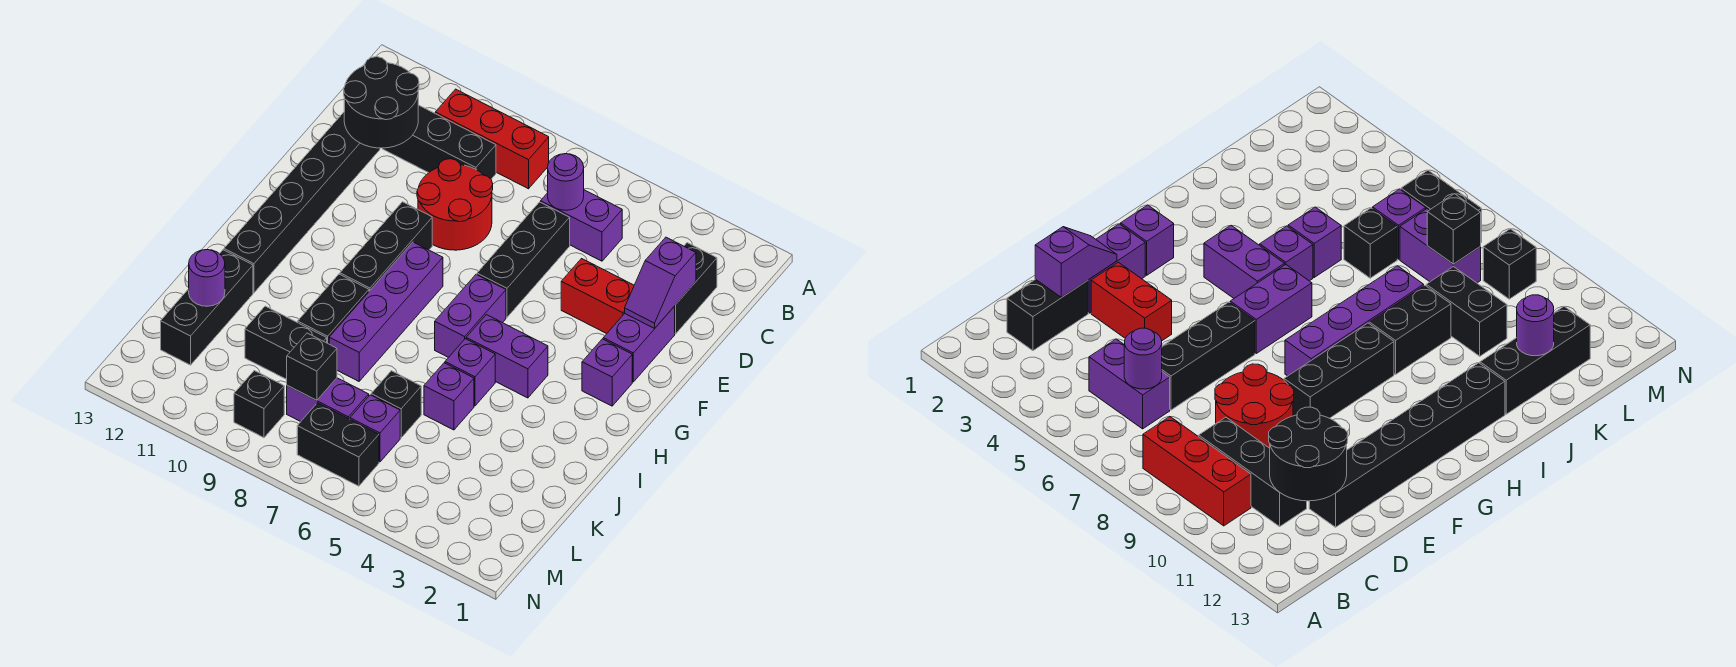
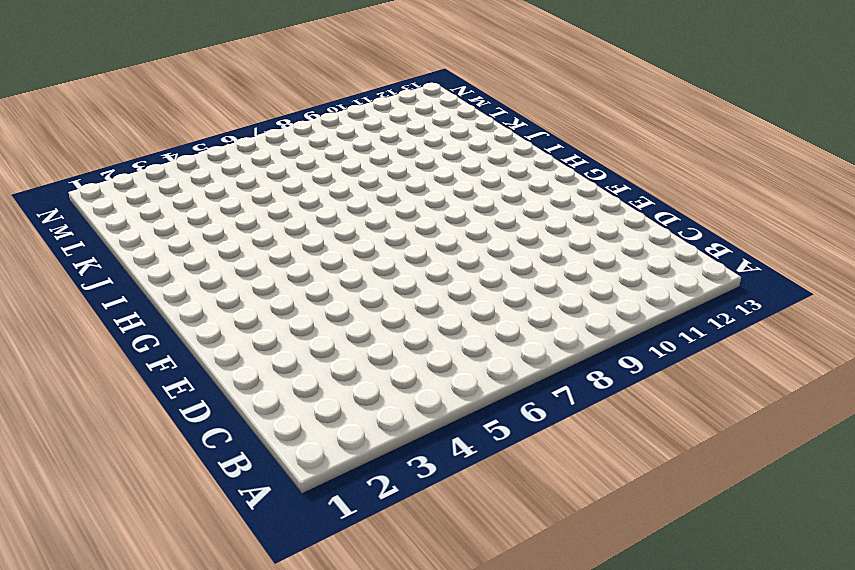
none -> red brick B8:B10 level 1
none -> black brick C2:D2 level 1
none -> purple brick C5:C6 level 1

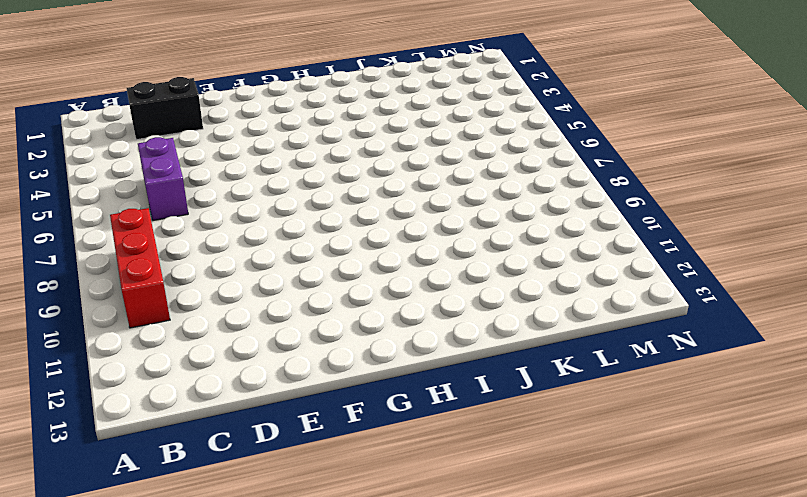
none -> black brick C9:C11 level 1
none -> black brick D6:F6 level 1
none -> red round brick D8:E9 level 1

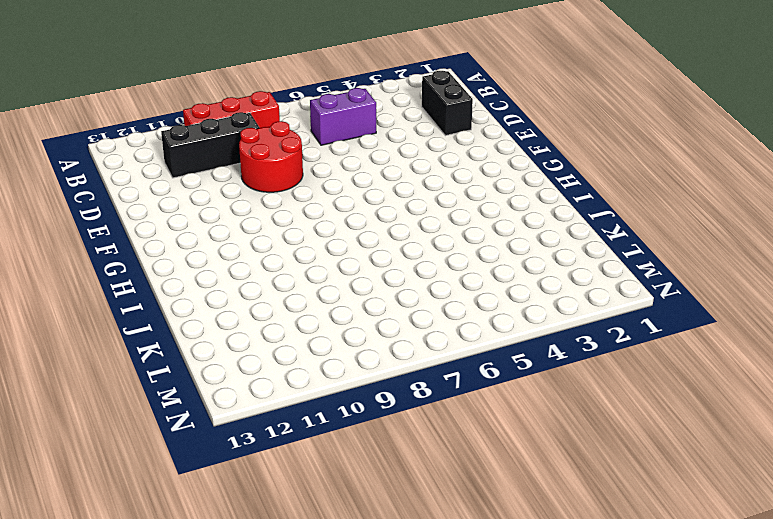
none -> black brick D6:F6 level 1
none -> black brick D12:I12 level 1
none -> purple brick E2:F2 level 1

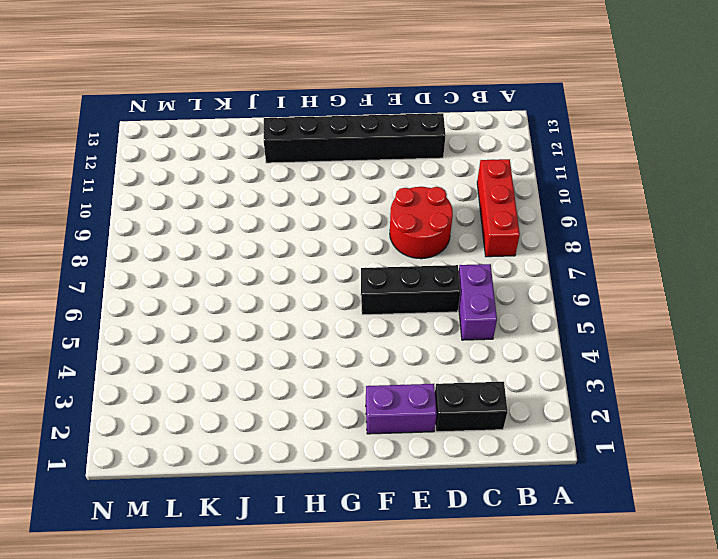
none -> black brick C9:C11 level 1
none -> red brick E3:E4 level 1
none -> black brick F9:H9 level 1

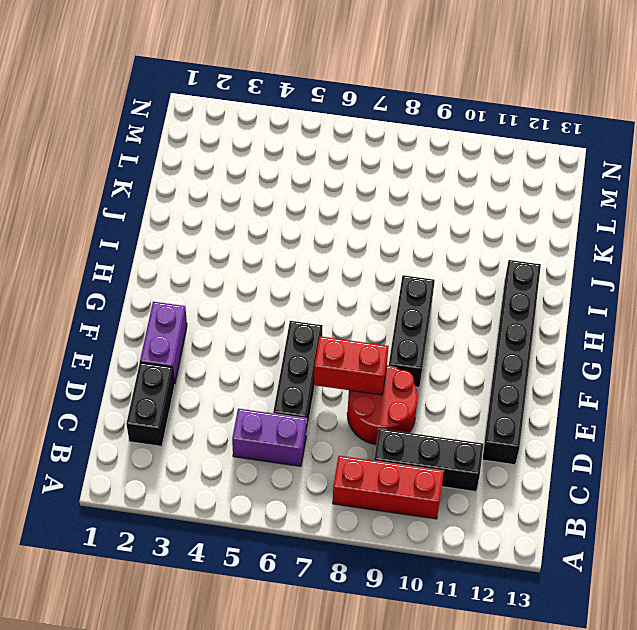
red brick E7:E8 level 2 -> red brick E3:E4 level 1
none -> purple brick G2 level 1
none -> purple brick G6:H6 level 1
none -> purple brick G8:J8 level 1

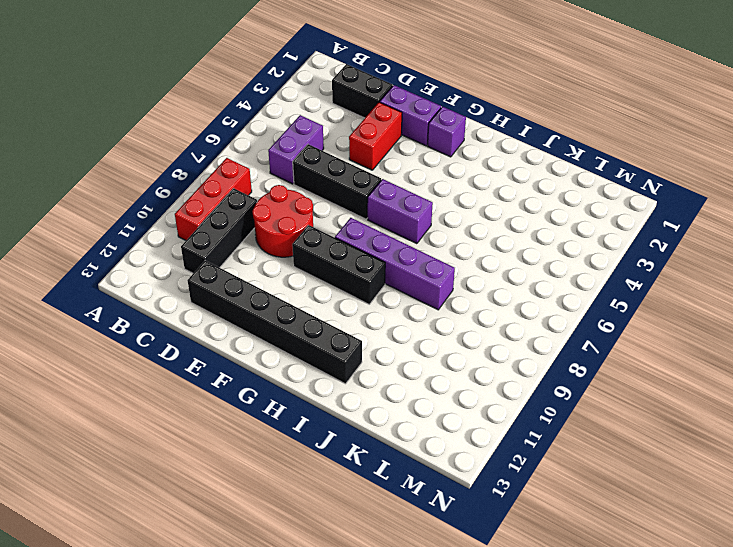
none -> purple brick H4:H5 level 1
none -> purple brick I5 level 1
none -> black brick I9:J9 level 1

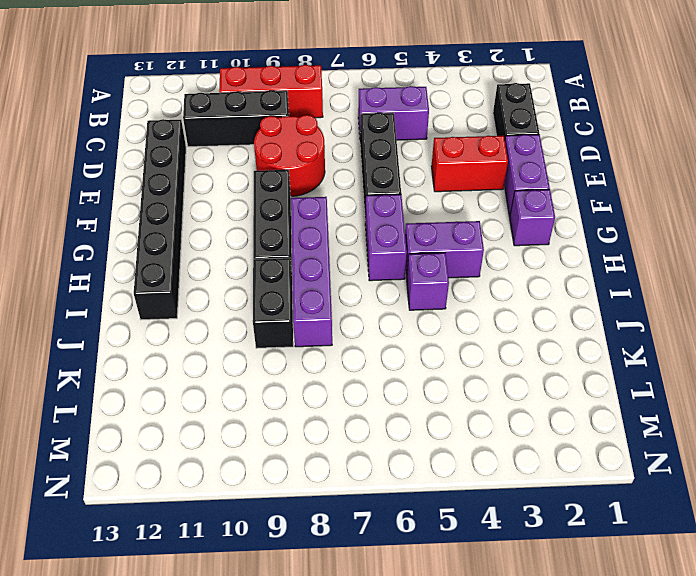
none -> purple brick J5 level 1
none -> black brick J12:L12 level 1
none -> black brick K6 level 1

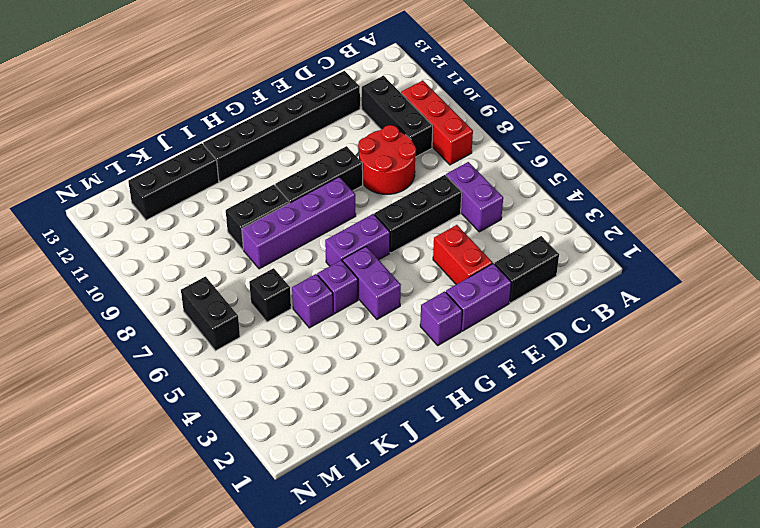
none -> black brick K9:K10 level 1
none -> purple brick L6 level 1
none -> purple brick L7:L8 level 1

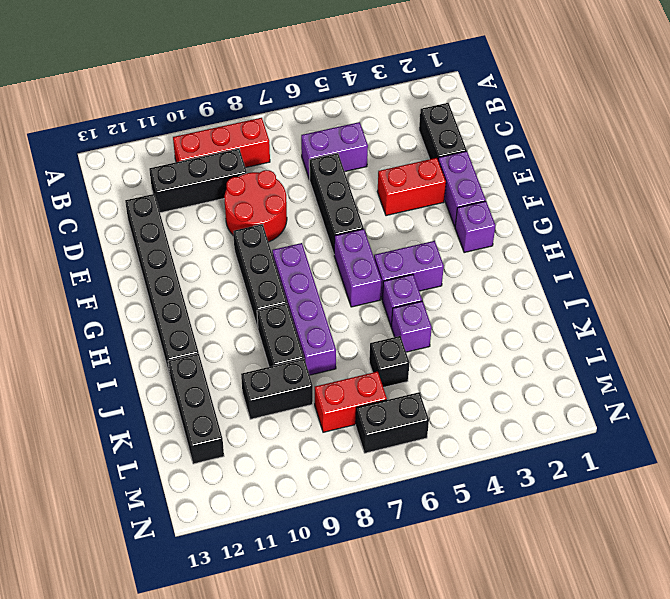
red brick L7:L8 level 1 -> purple brick L7:L8 level 1
none -> purple brick L6 level 1
none -> black brick M9 level 1
none -> purple round brick C6 level 2

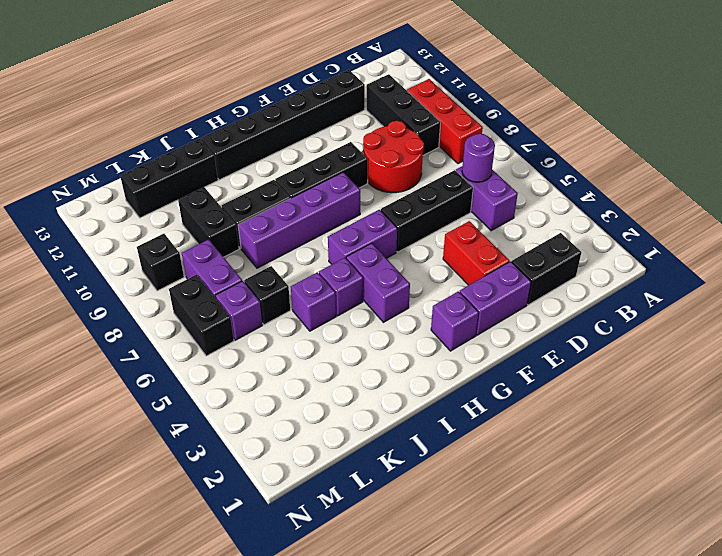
none -> black round brick C11:D12 level 2
none -> purple slope D2:E2 level 2 top D
none -> purple round brick K12 level 2

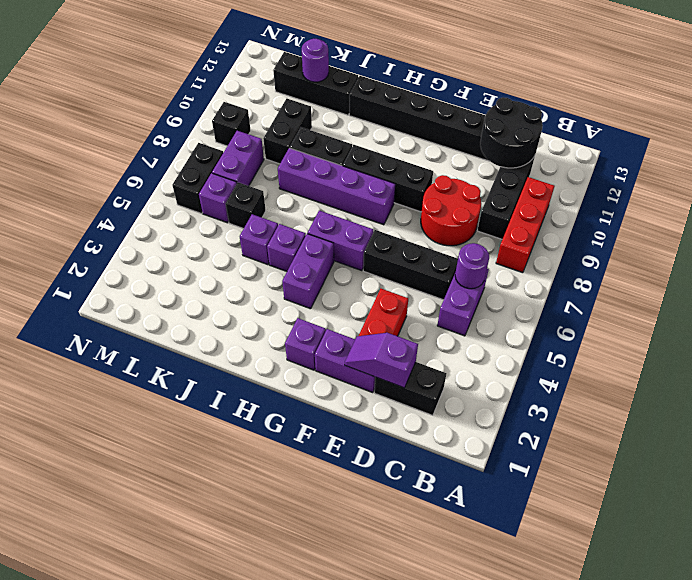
none -> black brick L8 level 2

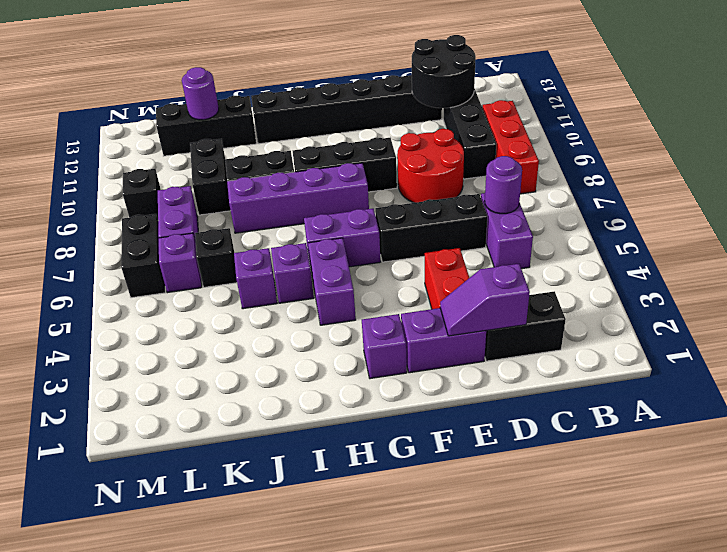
none -> black brick L8 level 2

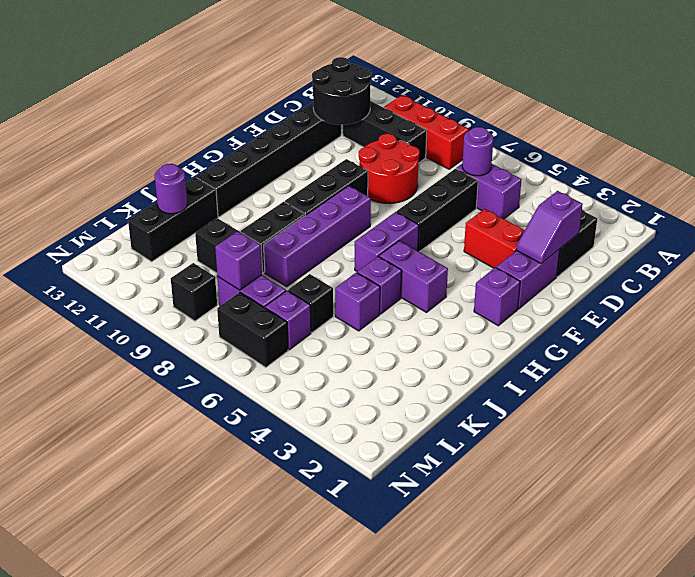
purple brick L8 level 2 -> black brick L8 level 2

